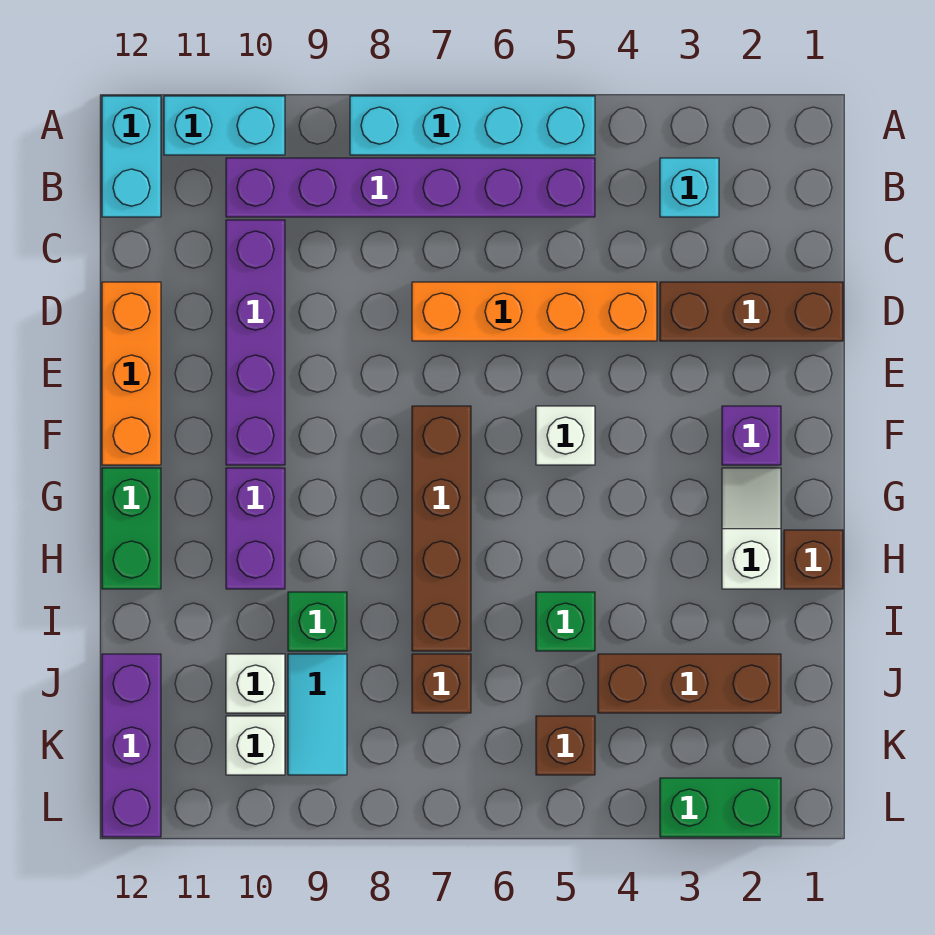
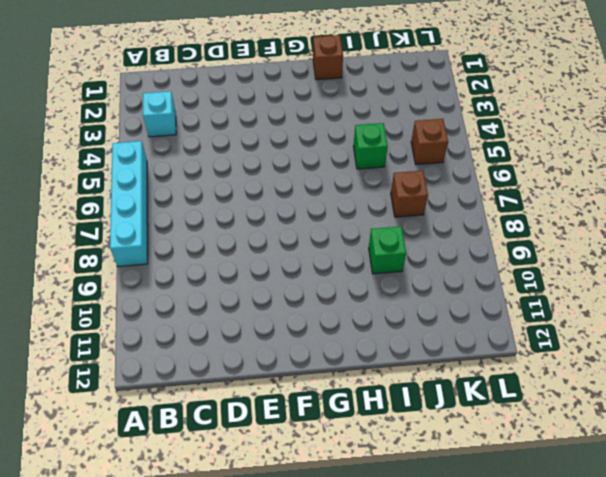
none -> cyan brick A10:A11 level 1
none -> cyan brick A12:B12 level 1
none -> purple brick B5:B10 level 1

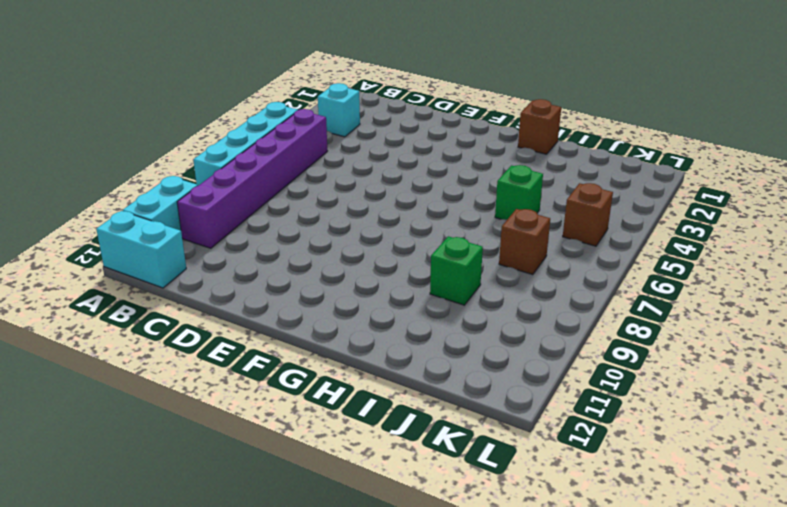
none -> purple brick C10:F10 level 1
none -> brown brick D1:D3 level 1
none -> orange brick D4:D7 level 1

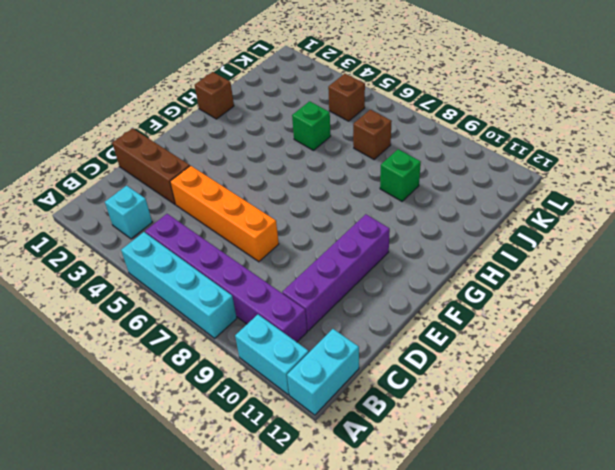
none -> orange brick D12:F12 level 1
none -> purple brick F2 level 1
none -> white brick F5 level 1

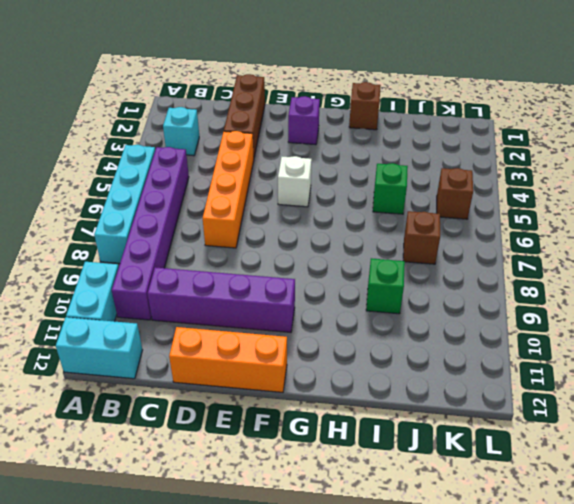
none -> brown brick F7:I7 level 1
none -> white slope G2:H2 level 1 top H
none -> purple brick G10:H10 level 1

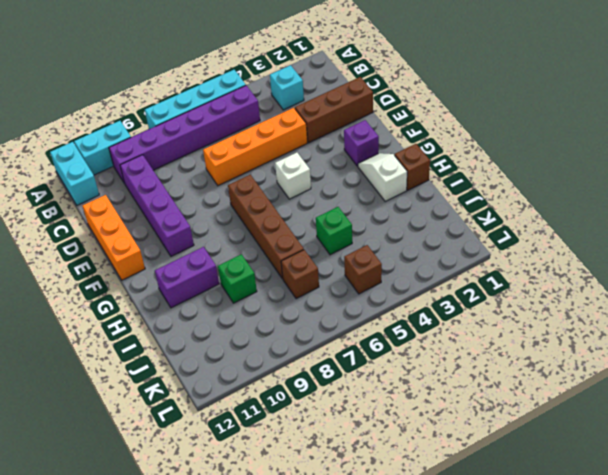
purple brick H10:H11 level 1 -> purple brick G10:H10 level 1
none -> green brick G12:H12 level 1
none -> brown brick J2:J4 level 1
none -> cyan tile J9:K9 level 1

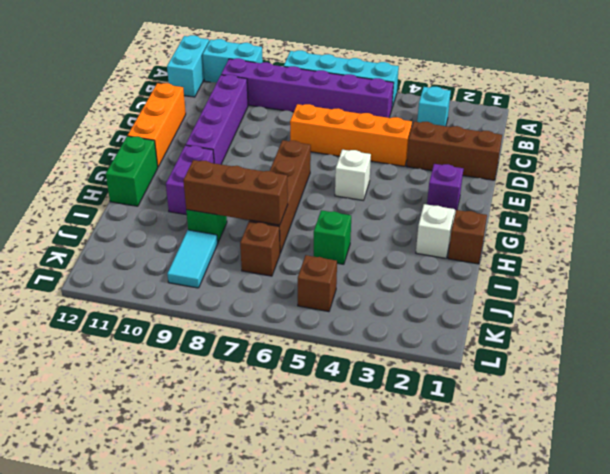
brown brick I7:I9 level 2 -> brown brick J2:J4 level 1
none -> white brick J10 level 1
none -> purple brick J12:L12 level 1
none -> white brick K10 level 1

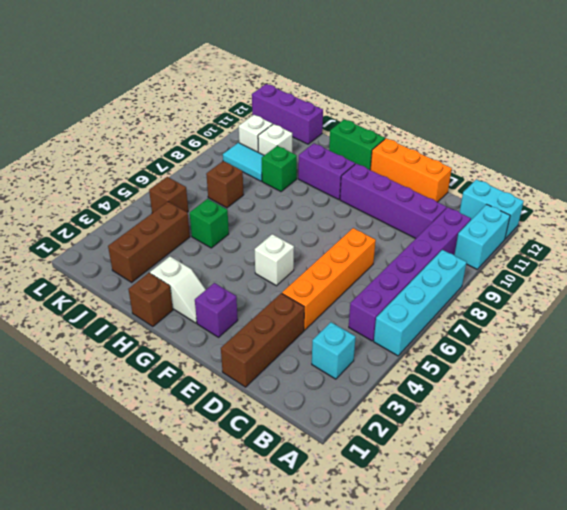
none -> brown brick F7:I7 level 1
none -> green brick L2:L3 level 1

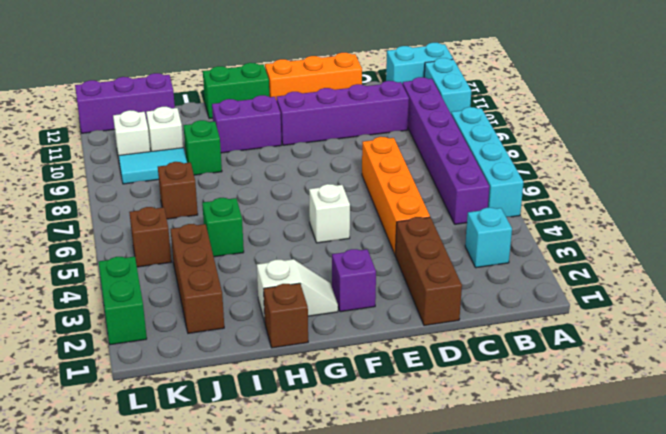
none -> brown brick F7:I7 level 1

